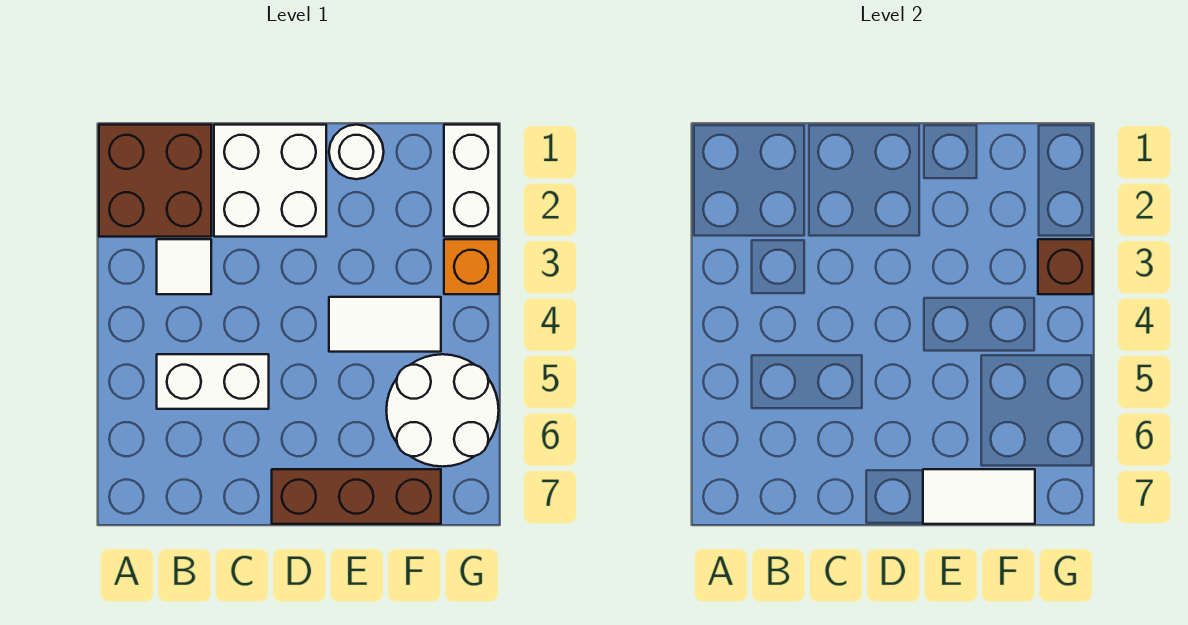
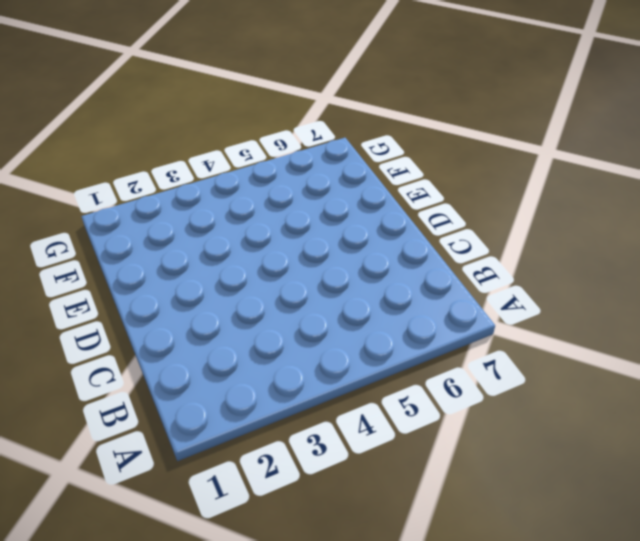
none -> brown brick A1:B2 level 1
none -> white tile B3 level 1
none -> white brick B5:C5 level 1

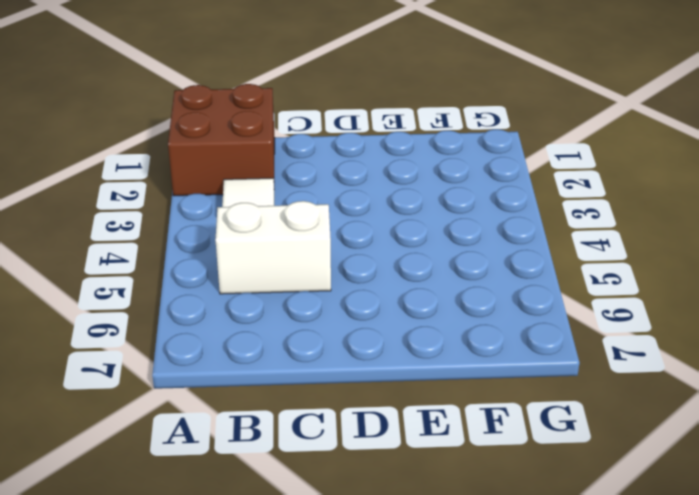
none -> white brick C1:D2 level 1
none -> brown brick D7:F7 level 1
none -> white round brick E1 level 1

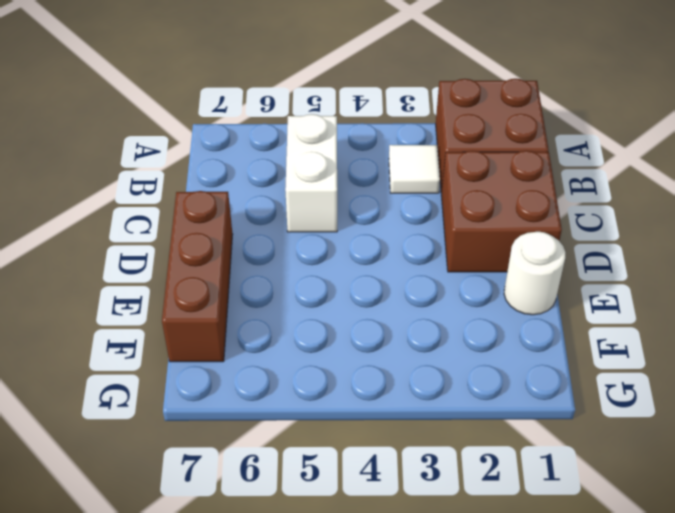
brown brick C1:D2 level 1 -> white brick C1:D2 level 1
none -> white tile E4:F4 level 1
none -> white round brick F5:G6 level 1
none -> white brick G1:G2 level 1

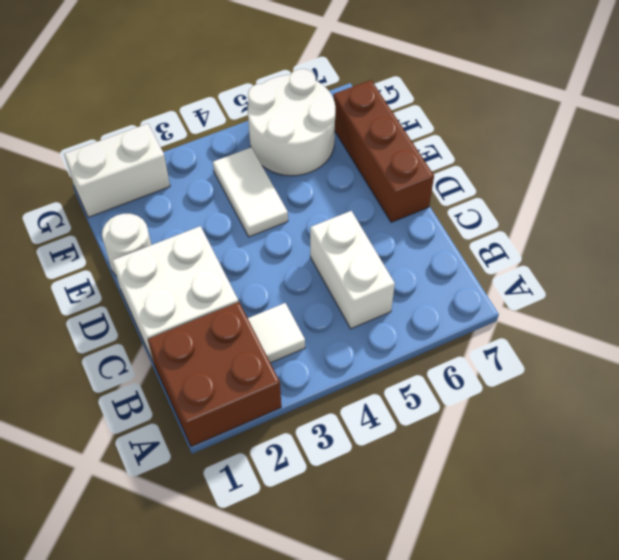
none -> orange brick G3 level 1
none -> white tile E7:F7 level 2
none -> brown brick G3 level 2

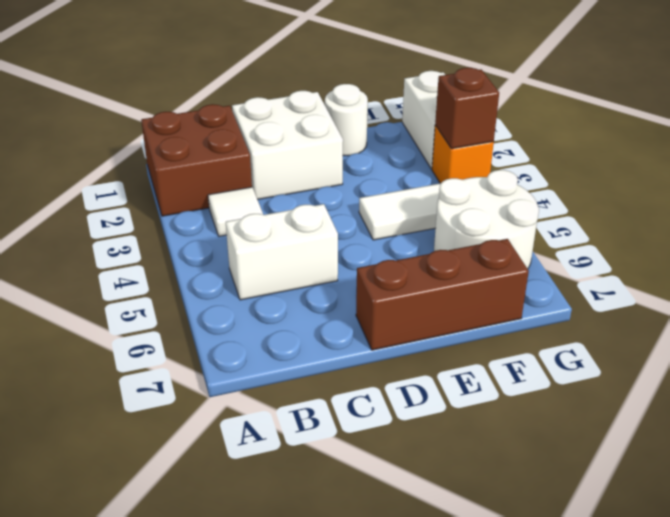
none -> white tile E7:F7 level 2

